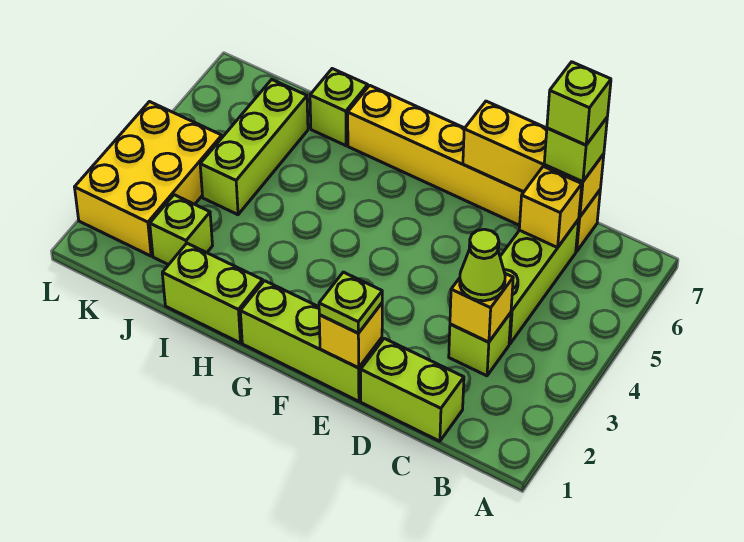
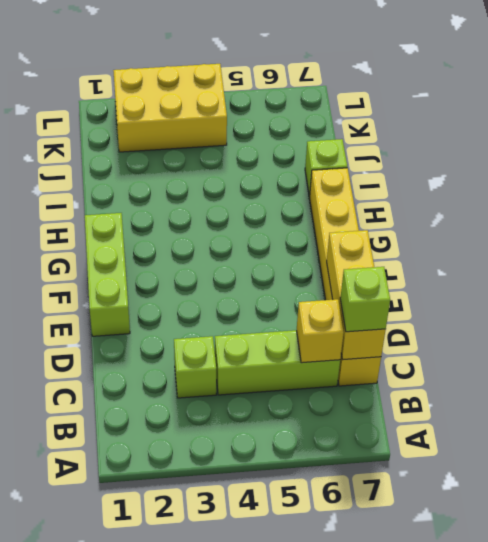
none -> lime brick C1:D1 level 1
none -> lime brick H1:I1 level 1
none -> lime brick J2 level 1

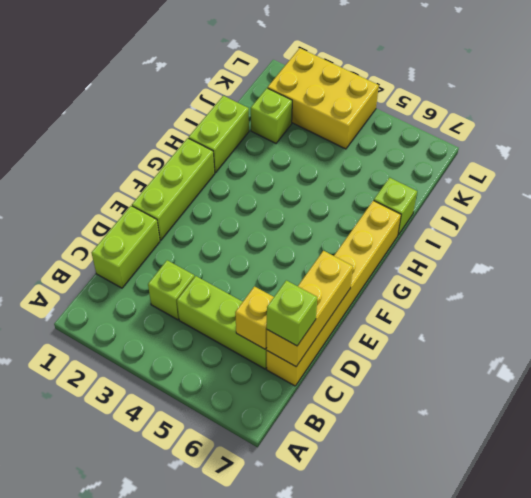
none -> lime brick J4:J6 level 1
none -> yellow brick C3 level 2
none -> yellow brick E1 level 2

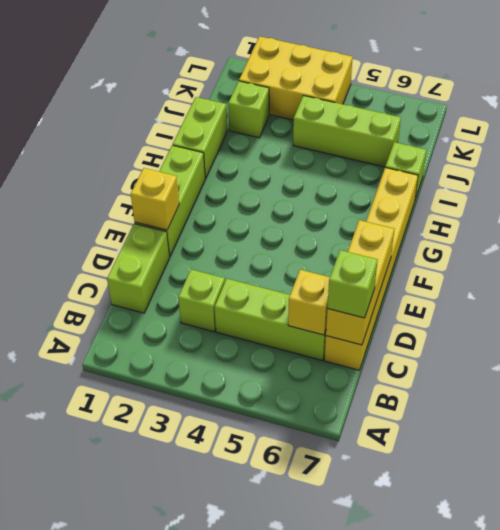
none -> yellow brick C3 level 2
none -> lime cone C3 level 3
none -> lime plate E1 level 3

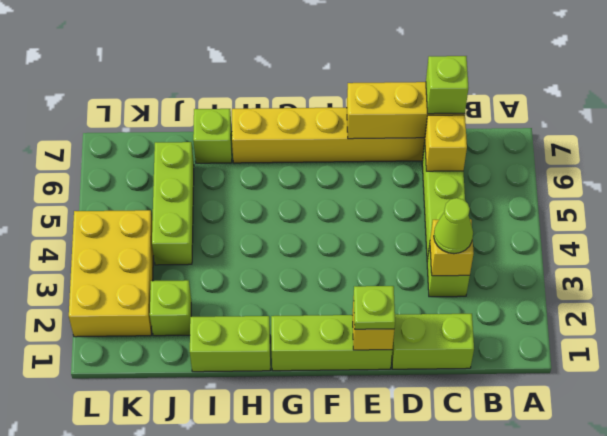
none -> lime brick C7 level 4

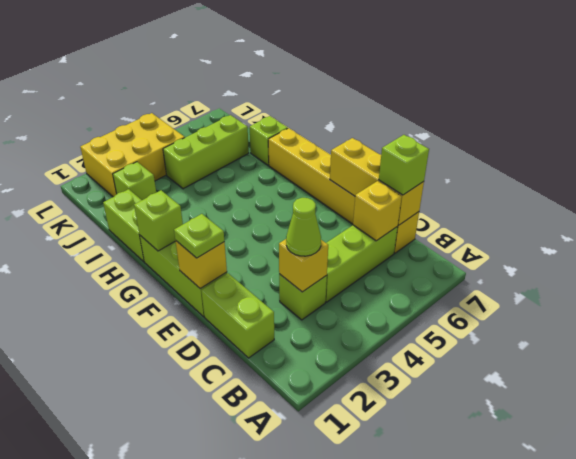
lime brick G1 level 2 -> lime brick C7 level 4

